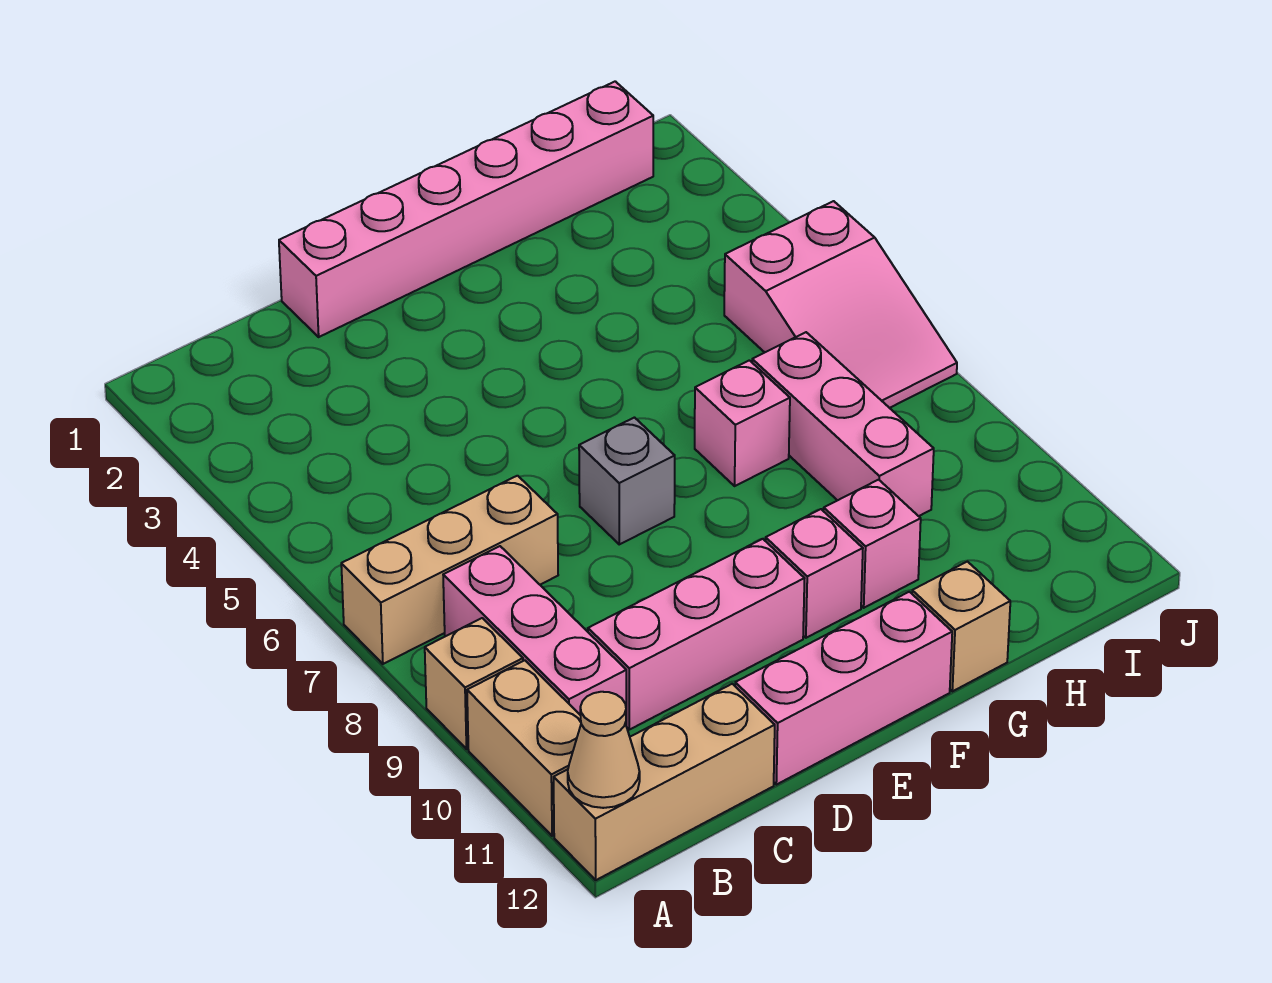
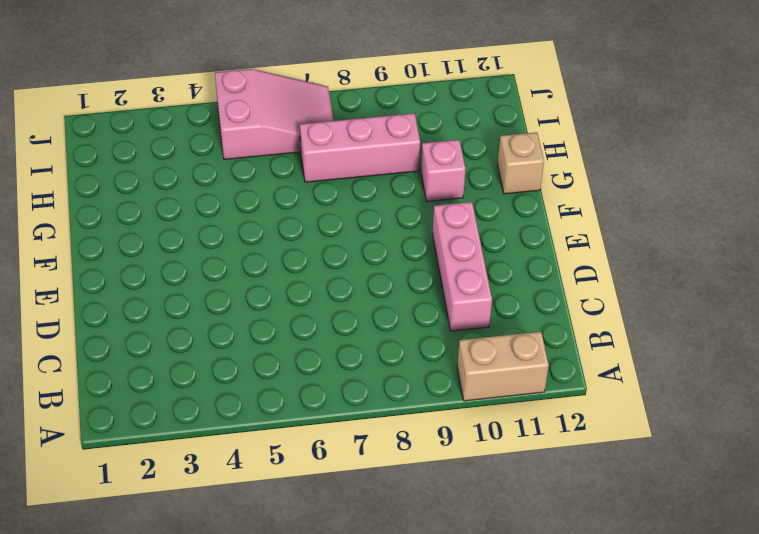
none -> tan brick A7:C7 level 1
none -> tan brick A9 level 1
none -> tan brick A12:C12 level 1

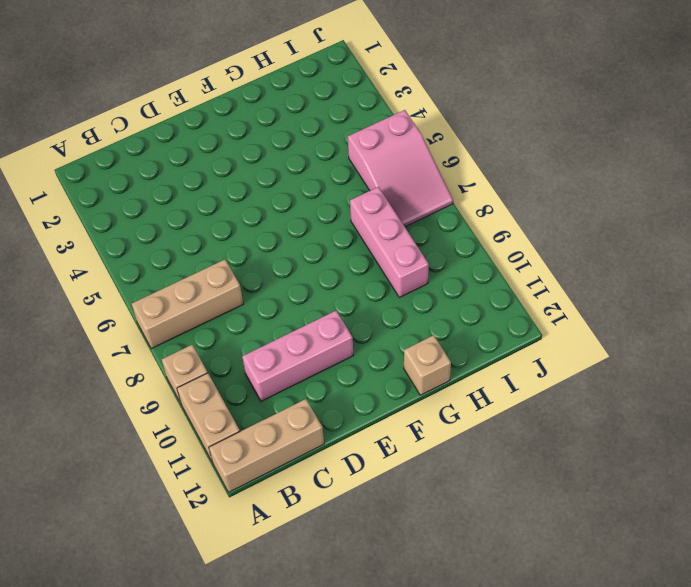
none -> pink brick B8:B10 level 1
none -> pink brick D1:I1 level 1
none -> pink brick D12:F12 level 1

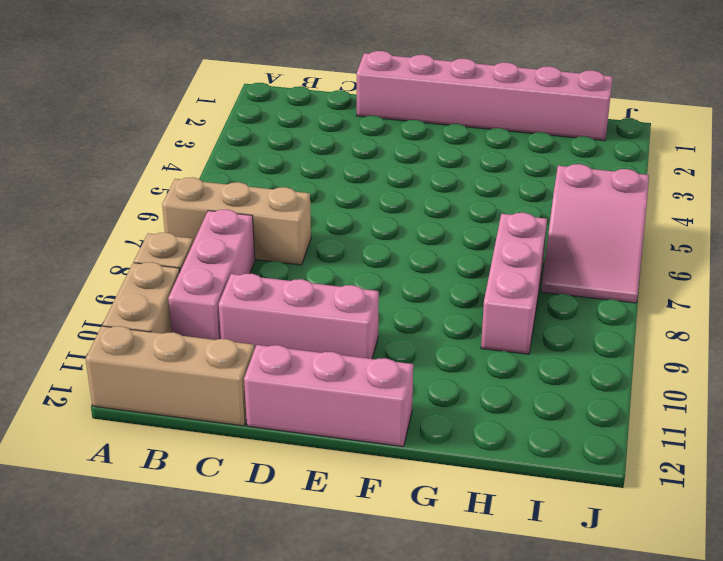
none -> grey brick E7 level 1
none -> pink brick F10 level 1
none -> pink brick G7 level 1

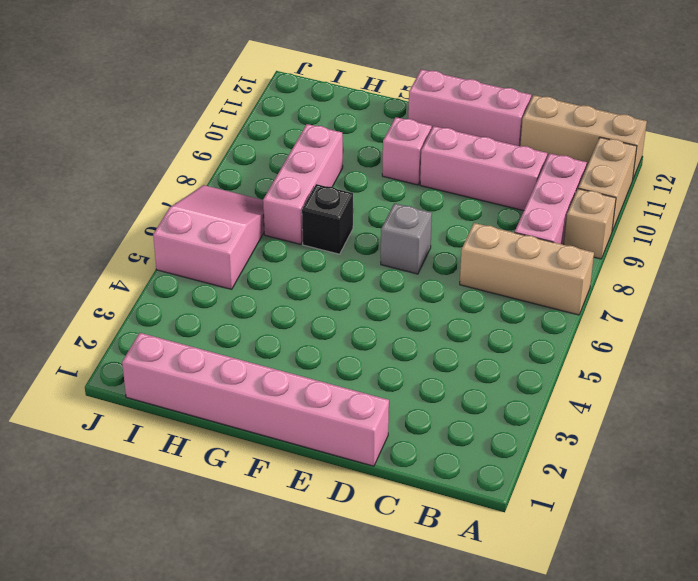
black brick G7 level 1 -> pink brick G7 level 1
none -> pink brick G10 level 1
none -> tan brick G12 level 1
none -> tan cone A12 level 2

